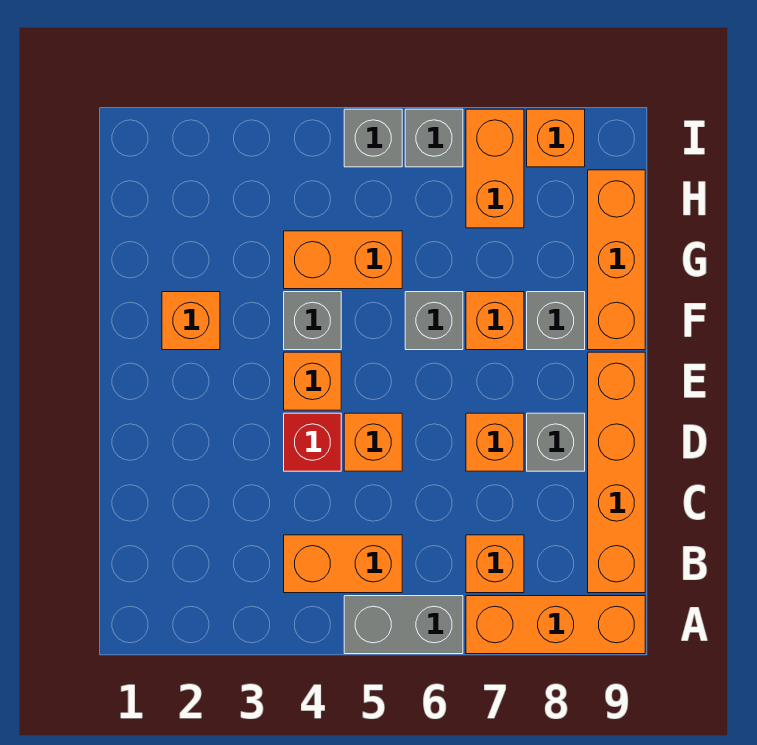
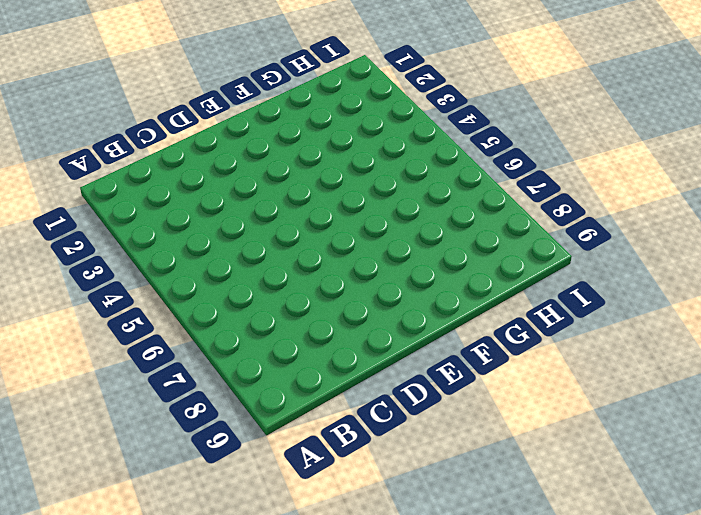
none -> grey brick A5:A6 level 1
none -> orange brick A7:A9 level 1
none -> orange brick B4:B5 level 1

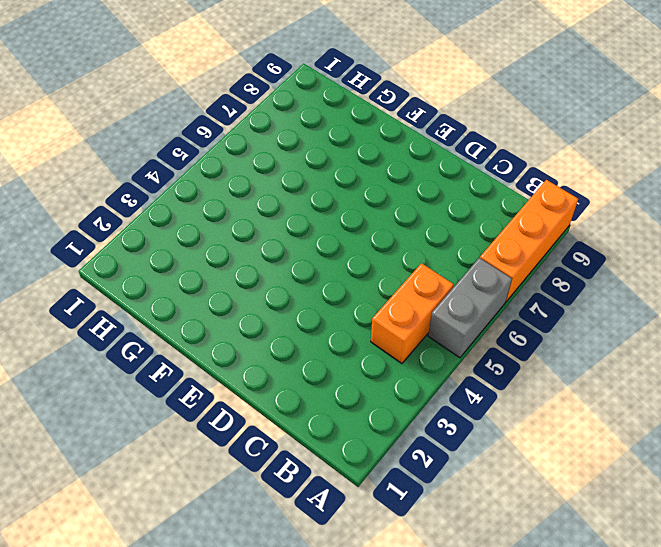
none -> orange brick B7 level 1
none -> orange brick B9:E9 level 1
none -> red brick D4 level 1

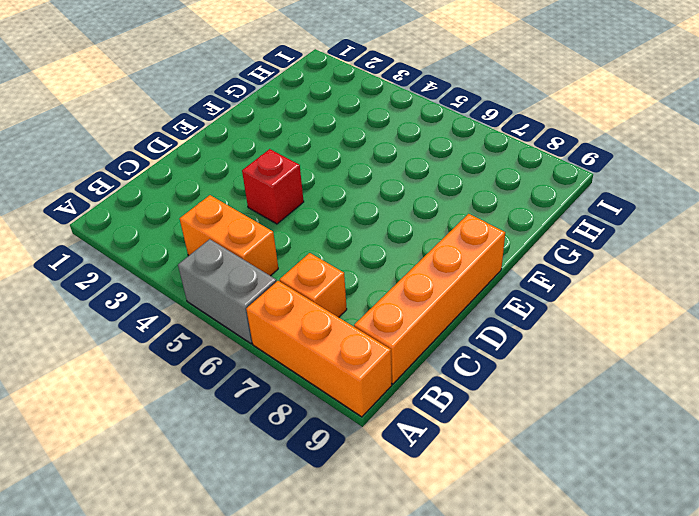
none -> orange brick D5 level 1
none -> orange brick D7 level 1
none -> grey brick D8 level 1

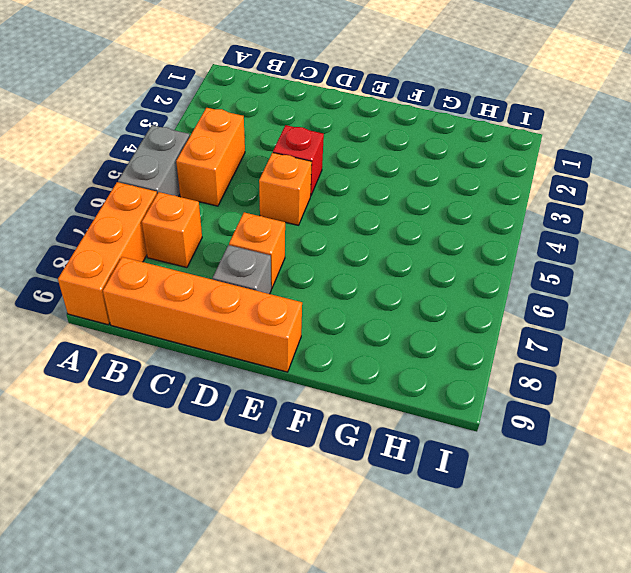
none -> orange brick E4 level 1
none -> orange brick F2 level 1
none -> grey brick F4 level 1

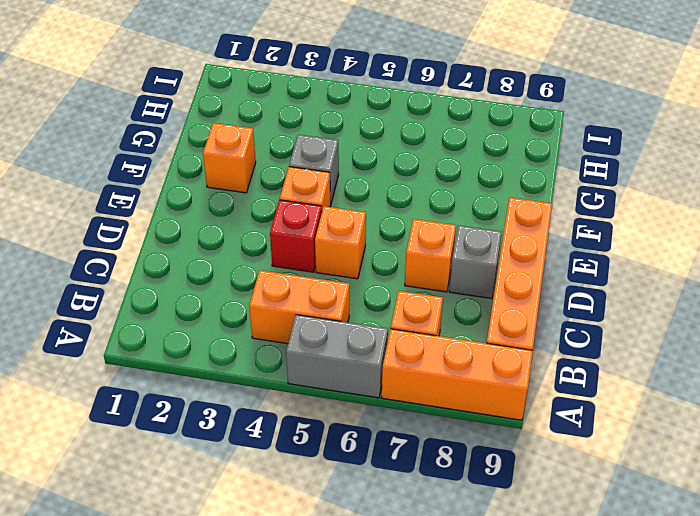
none -> grey brick F6 level 1
none -> orange brick F7 level 1
none -> grey brick F8 level 1

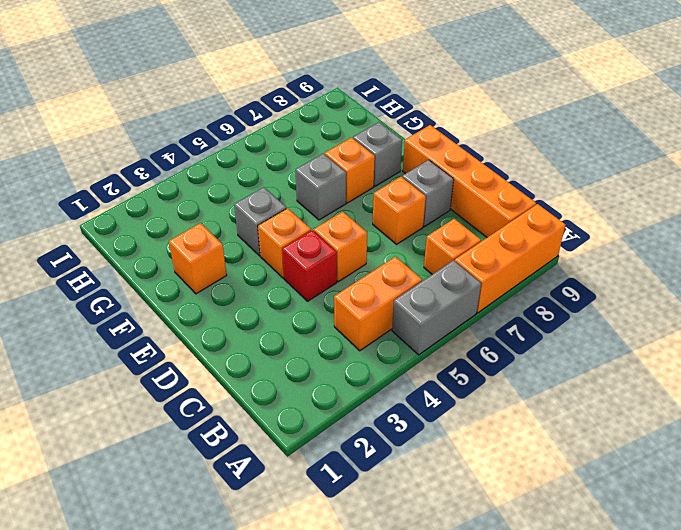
none -> orange brick F9:H9 level 1
none -> orange brick G4:G5 level 1
none -> orange brick H7:I7 level 1

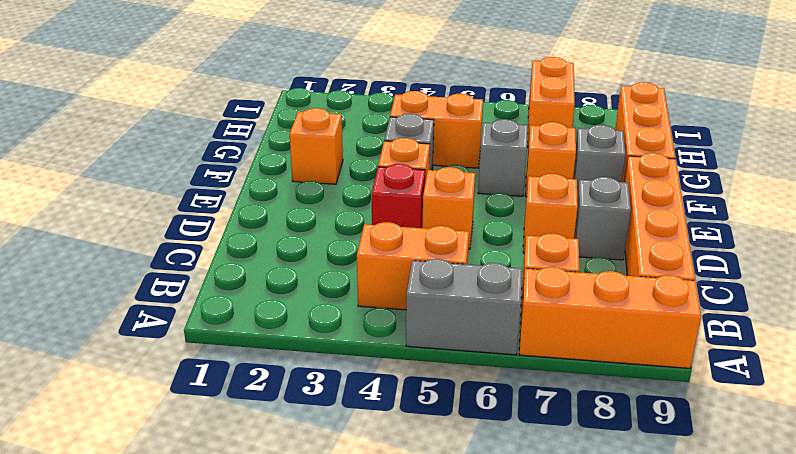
none -> grey brick I5 level 1
none -> grey brick I6 level 1
none -> orange brick I8 level 1

